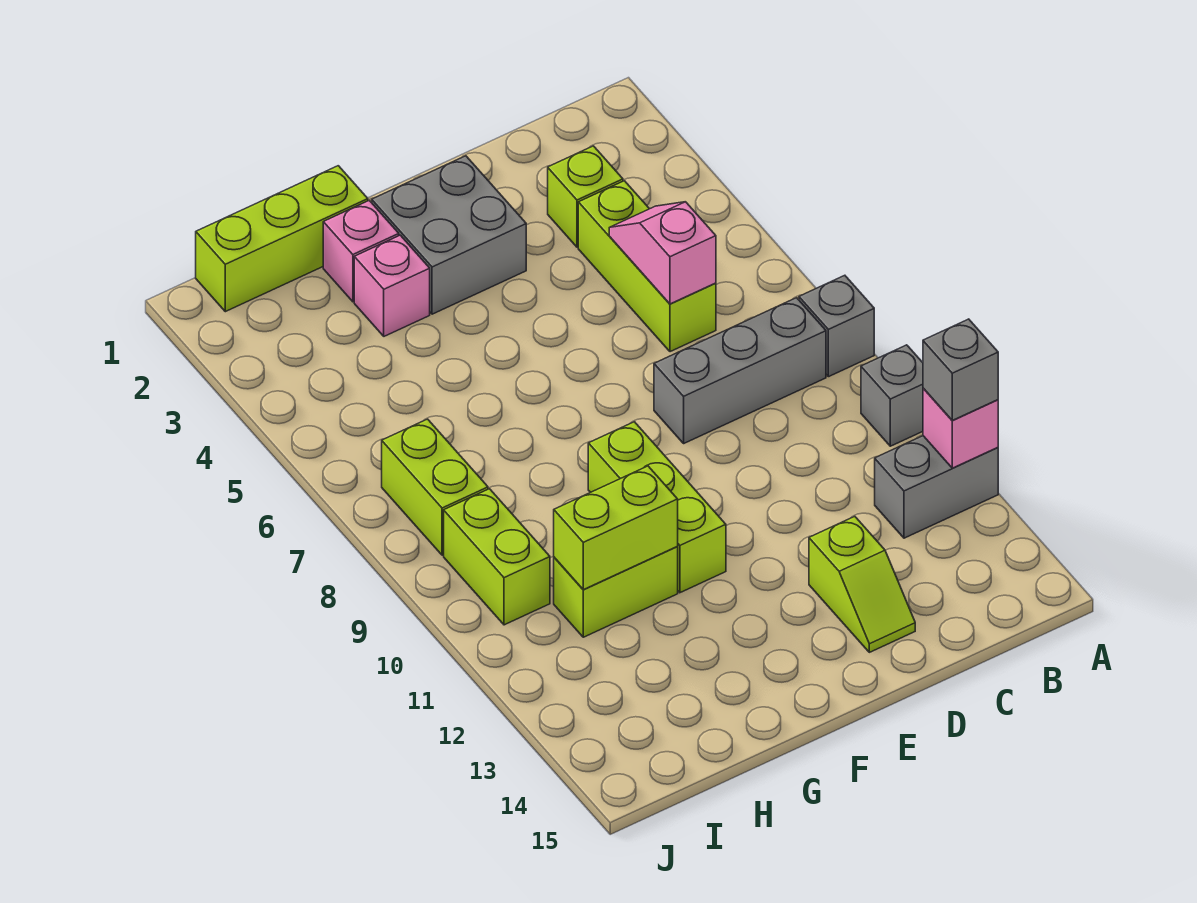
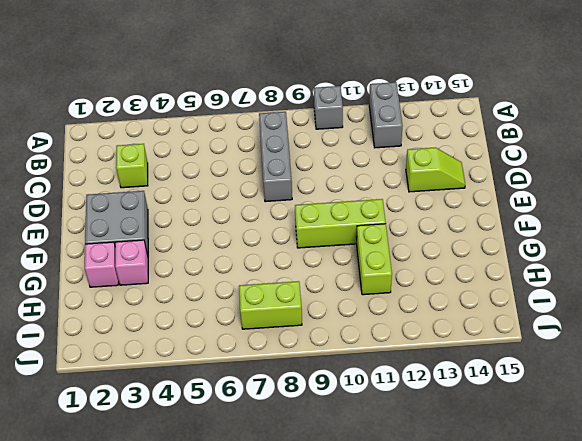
none -> grey brick A8 level 1
none -> lime brick C4:C6 level 1
none -> lime brick G1:I1 level 1

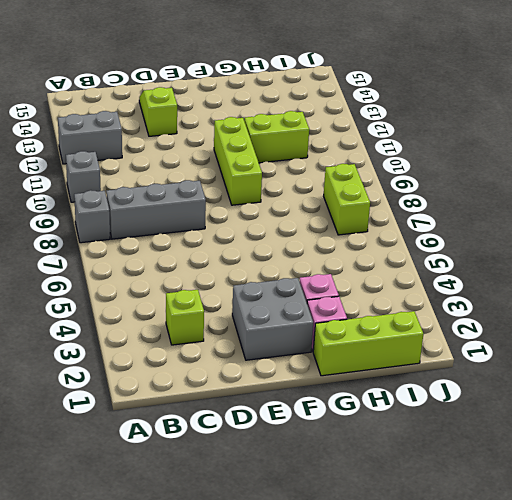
none -> lime brick C4:C6 level 1
none -> lime brick I9:I10 level 1
none -> pink brick A12 level 2

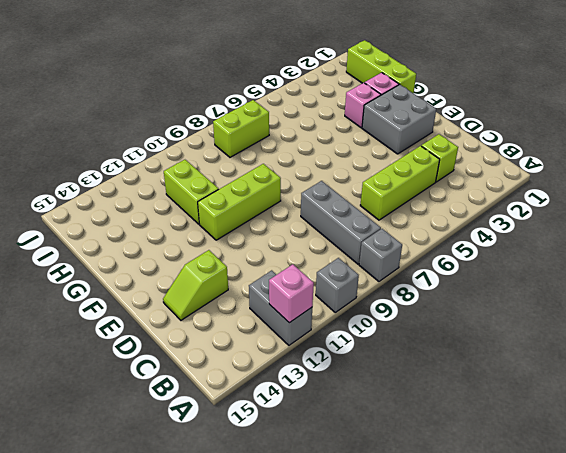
none -> lime brick I9:I10 level 1
none -> pink slope C5:C6 level 2 top 6
none -> lime brick G11:H11 level 2

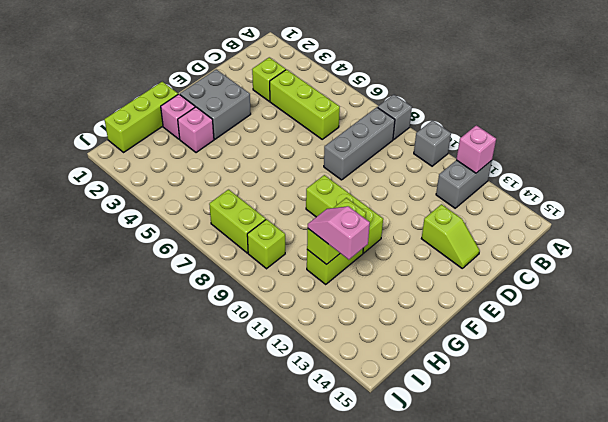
pink slope H11:H12 level 3 top 12 -> pink slope C5:C6 level 2 top 6
lime brick I9 level 1 -> lime brick I9:I10 level 1
none -> grey brick A12 level 3

